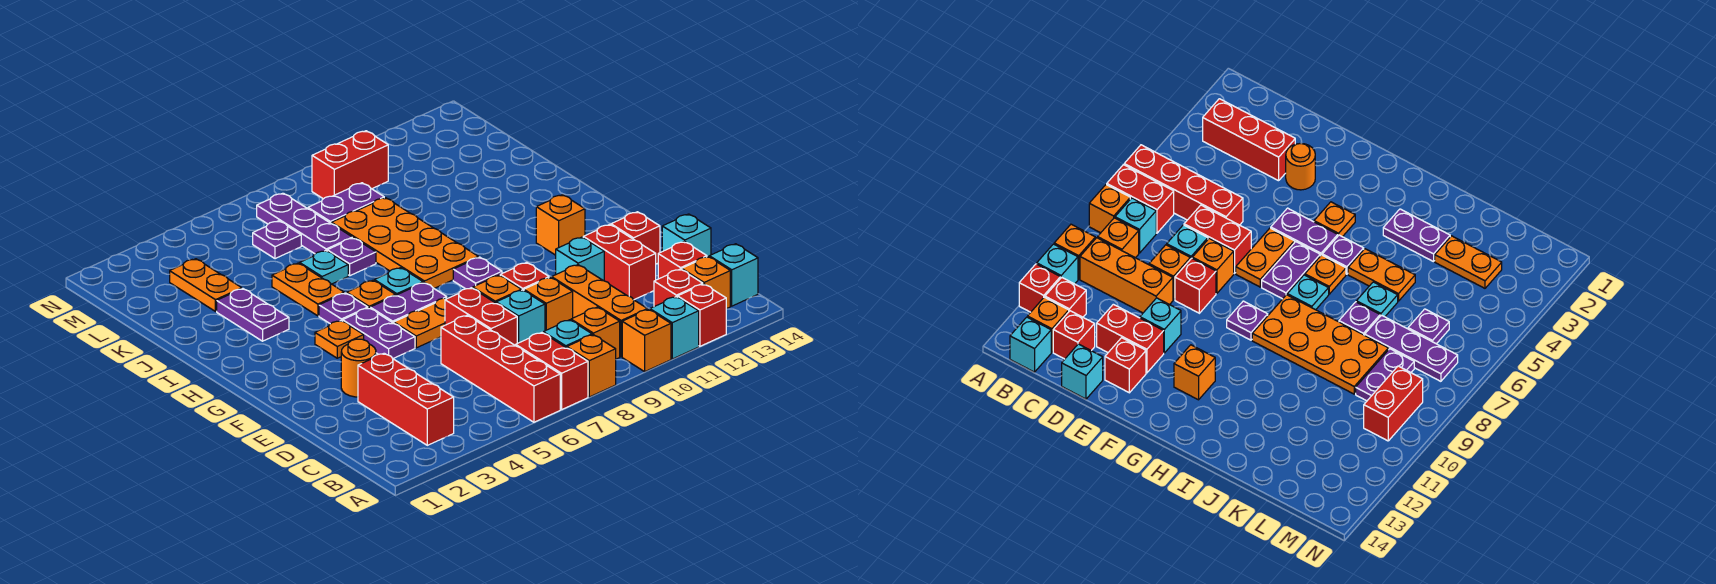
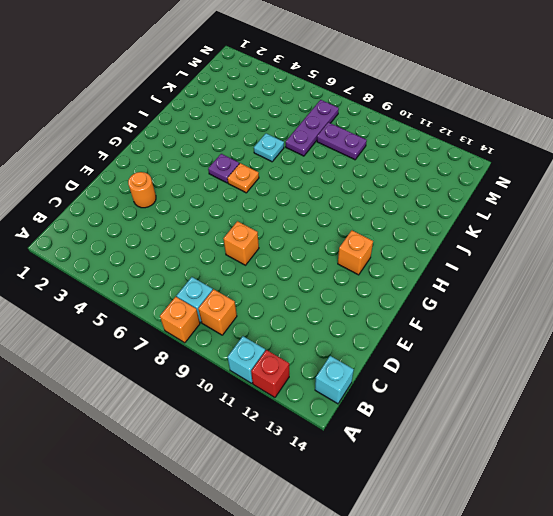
none -> red brick A6:D6 level 1
none -> red brick A7:B7 level 1
none -> orange brick A10 level 1
none -> red brick B3:D3 level 1

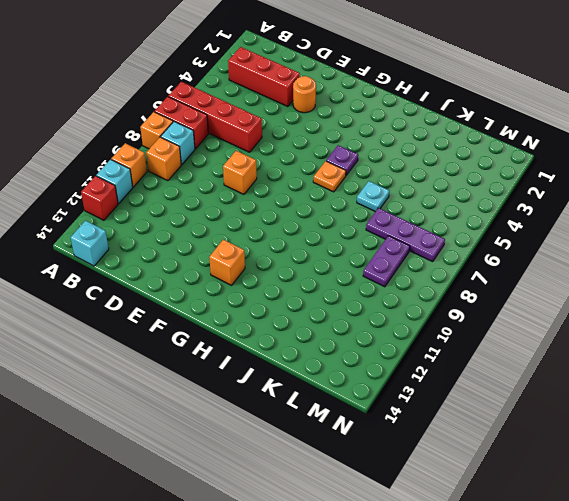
none -> orange brick B10:D10 level 1
none -> red brick B12 level 1
none -> orange brick B13 level 1
none -> red brick C13 level 1

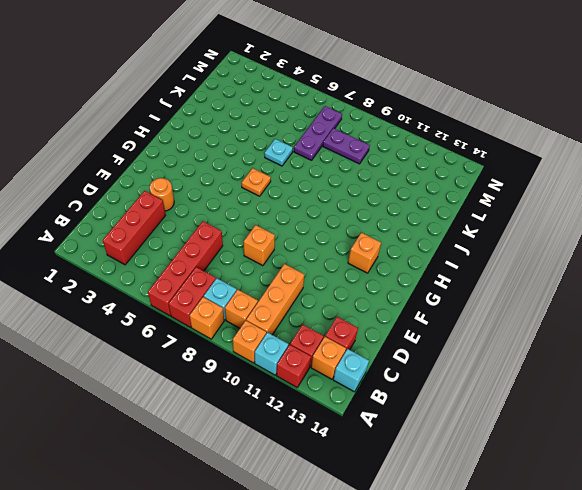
none -> red brick D7:E7 level 1
none -> cyan brick D8 level 1
none -> orange brick D9 level 1
none -> red brick D12:E12 level 1

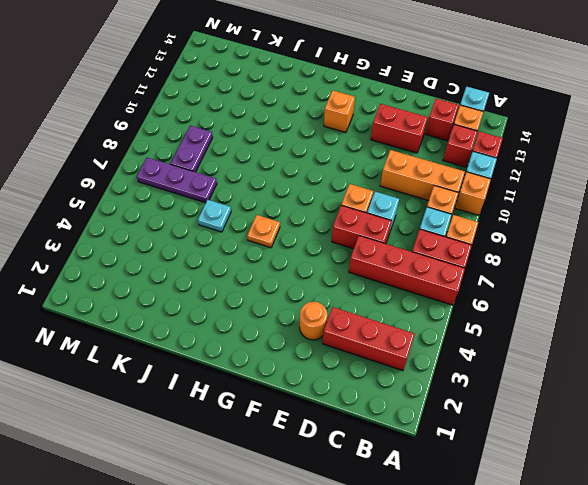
none -> orange brick D9 level 1
none -> cyan brick D14 level 1
none -> red brick E9 level 1
none -> cyan brick E11 level 1

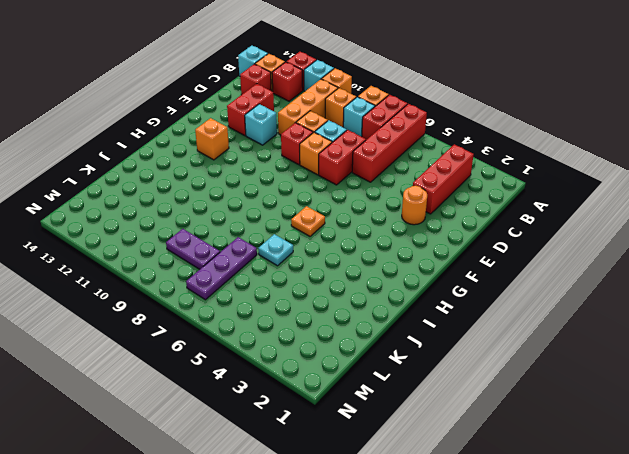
none -> cyan brick D14 level 1
none -> red brick E13 level 1
none -> purple plate F5:G5 level 1
none -> orange plate F6:F7 level 1

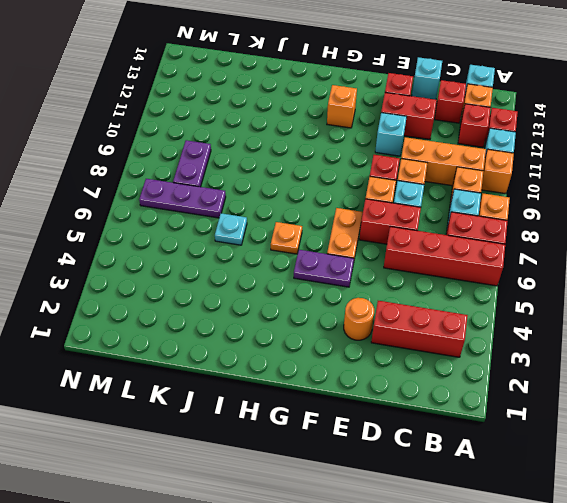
none -> orange plate G4 level 1
none -> purple plate G6:G7 level 1
none -> purple plate G9 level 1
none -> purple plate H5 level 1

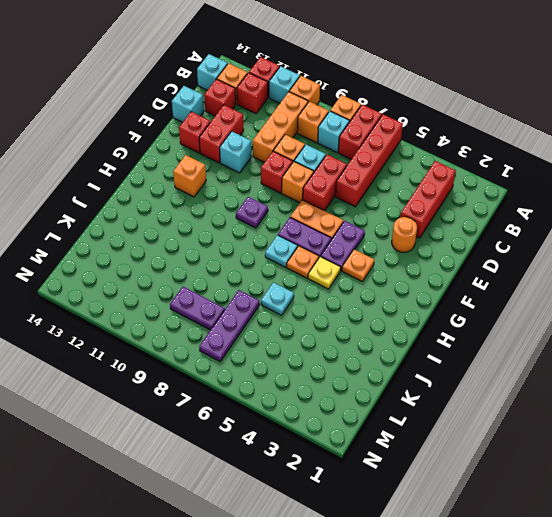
yellow plate H5 level 1 -> purple plate H5 level 1
none -> orange plate H8:K9 level 1
none -> purple plate I3:J3 level 1
none -> orange plate I5:J5 level 1
none -> purple plate J7 level 1

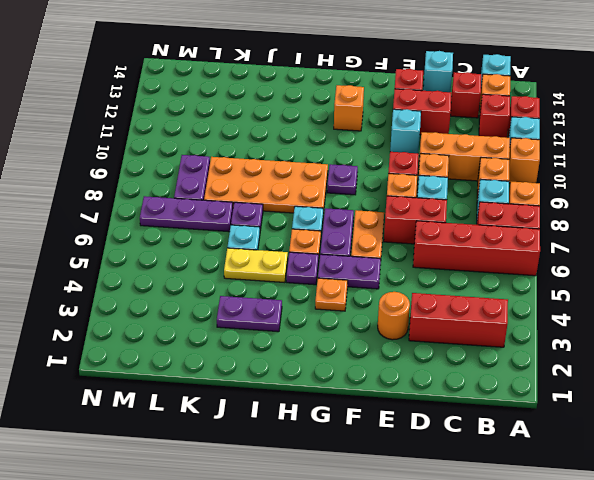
yellow plate I5:J5 level 1 -> orange plate I5:J5 level 1
none -> orange plate K3:L3 level 1
none -> purple plate L6 level 1
none -> red brick M9:M10 level 1

